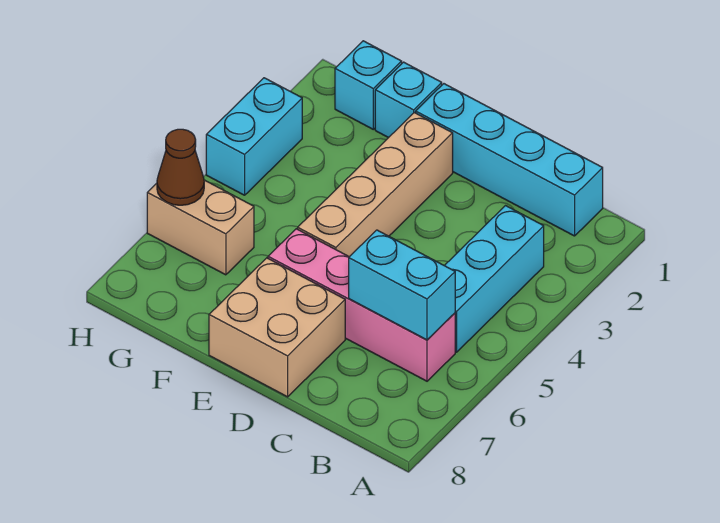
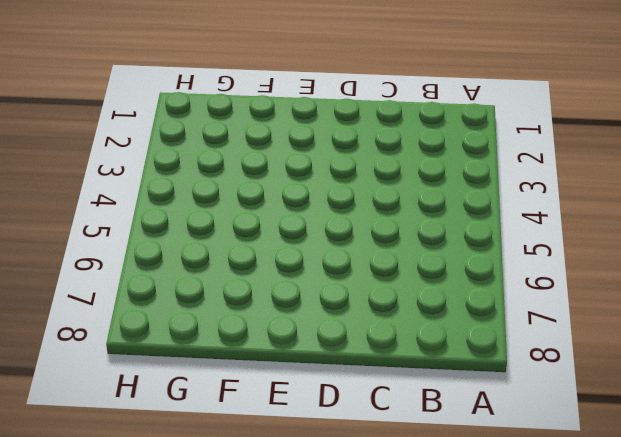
none -> cyan brick B1:E1 level 1
none -> cyan brick B3:B5 level 1

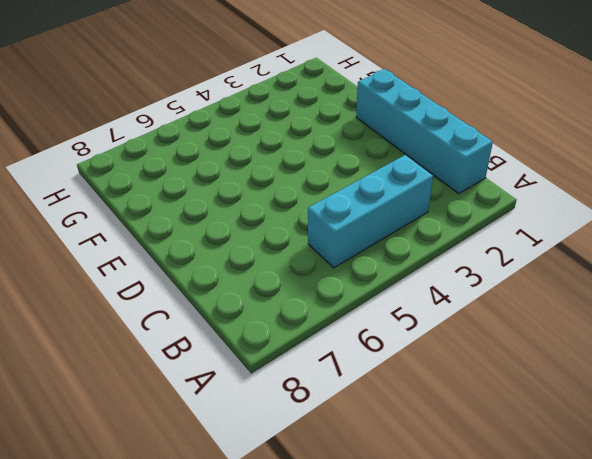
none -> pink brick B6:E6 level 1
none -> tan brick D7:E8 level 1

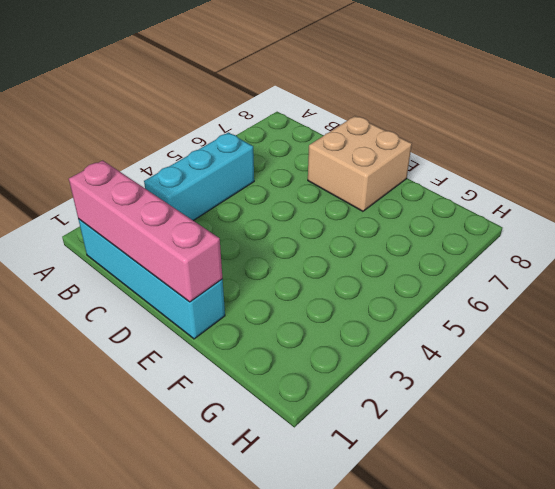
pink brick B1:E1 level 2 -> pink brick B6:E6 level 1
none -> tan brick E2:E5 level 1
none -> cyan brick F1 level 1

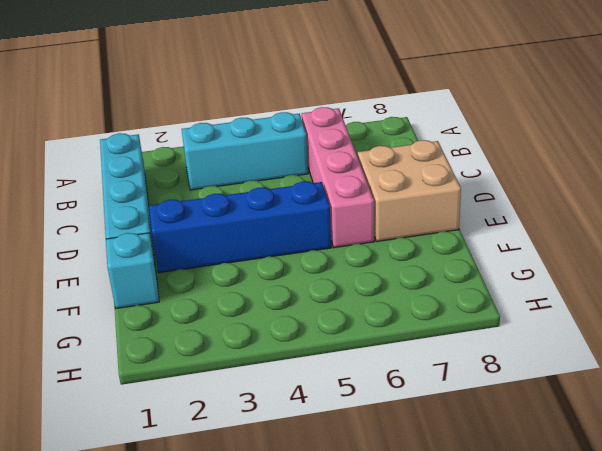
blue brick E2:E5 level 1 -> tan brick E2:E5 level 1
none -> cyan brick G1 level 1
none -> tan brick G6:H6 level 1

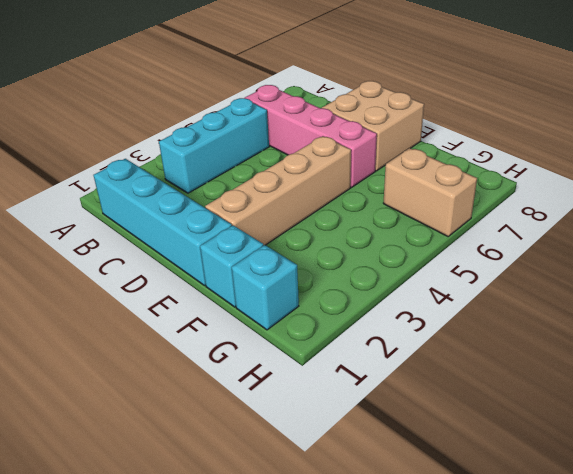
none -> cyan brick H3:H4 level 1
none -> cyan brick B6:C6 level 2

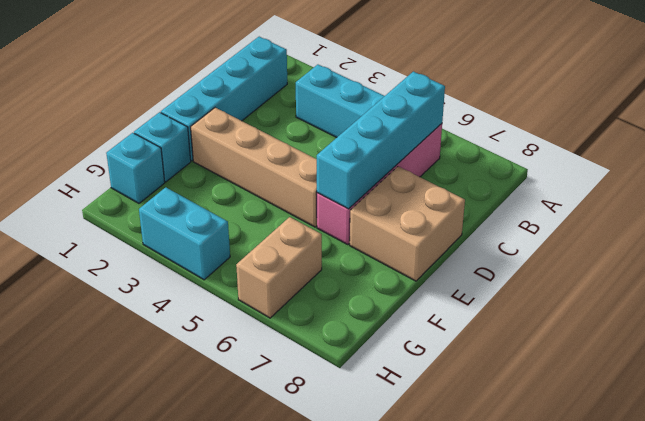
cyan brick B6:E6 level 2 -> cyan brick B6:C6 level 2
none -> brown cone H6 level 2

